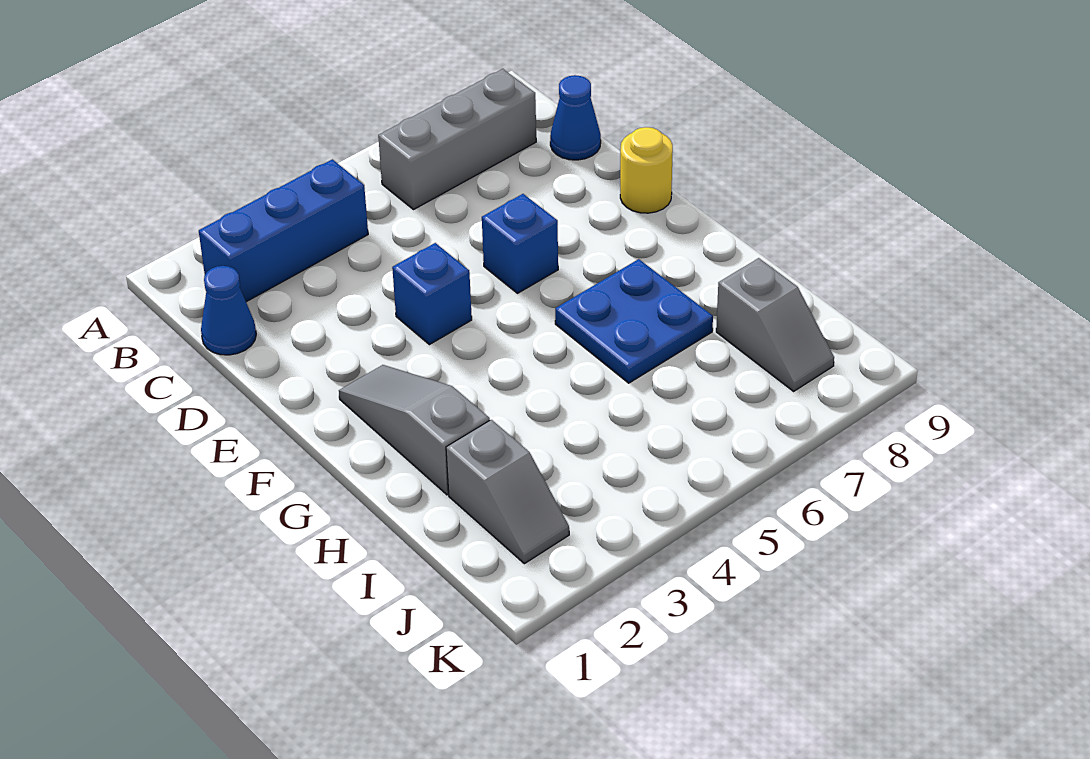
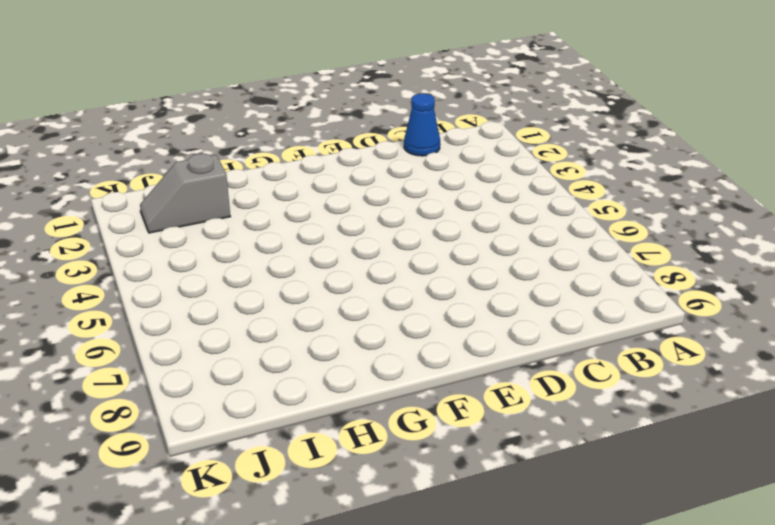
none -> blue brick B2:B4 level 1
none -> grey brick B6:B8 level 1

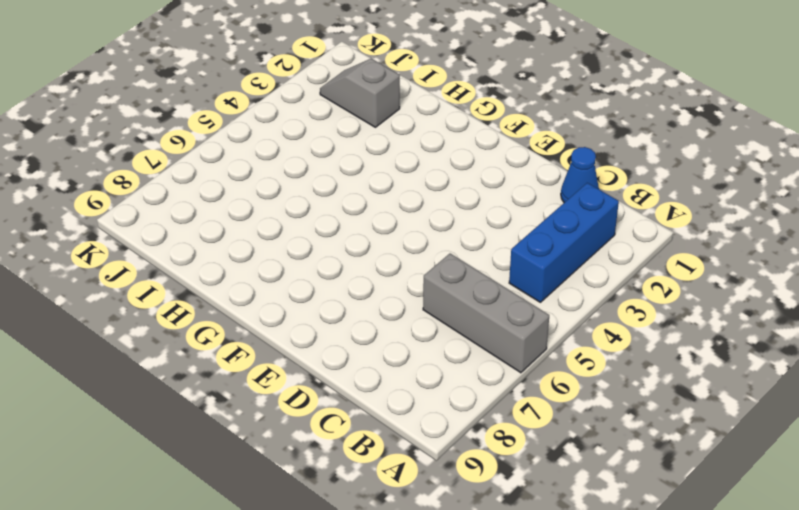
grey brick A6:C6 level 1 -> grey brick B6:B8 level 1
none -> blue cone C9 level 1
none -> blue brick E4 level 1

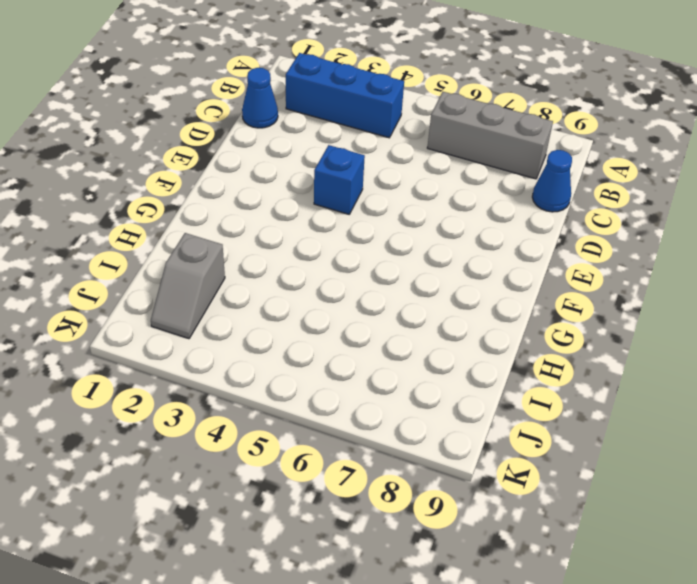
none -> blue brick E6 level 1
none -> yellow round brick E9 level 1

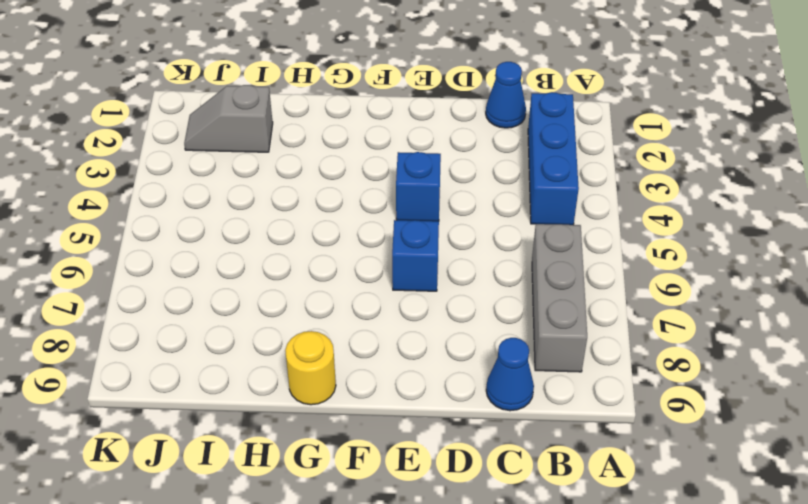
yellow round brick G9 level 1 -> yellow round brick E9 level 1
none -> grey slope F2:H2 level 1 top H
none -> blue plate G6:H7 level 1

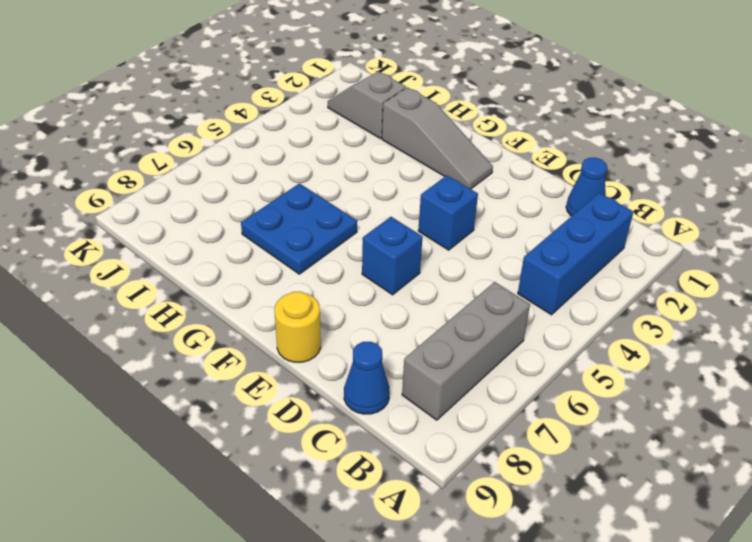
none -> grey slope I8:J8 level 1 top I

